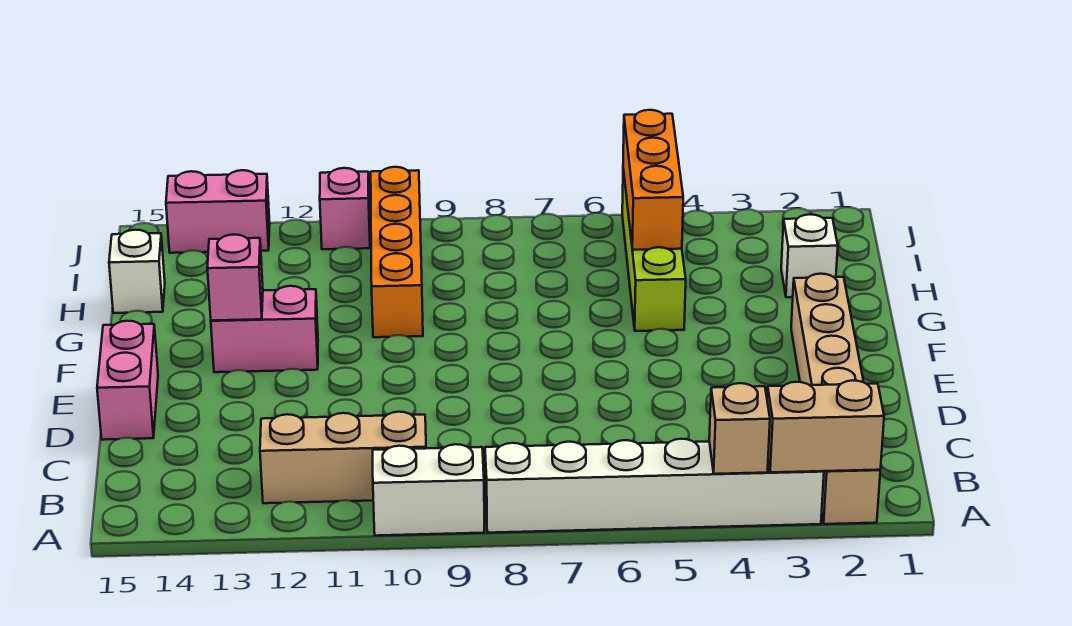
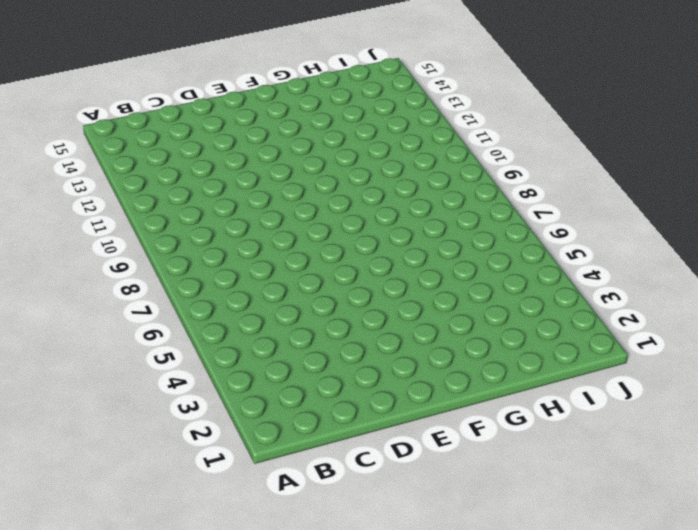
none -> tan brick A2:F2 level 1
none -> white brick A3:A8 level 1
none -> white brick A9:A10 level 1

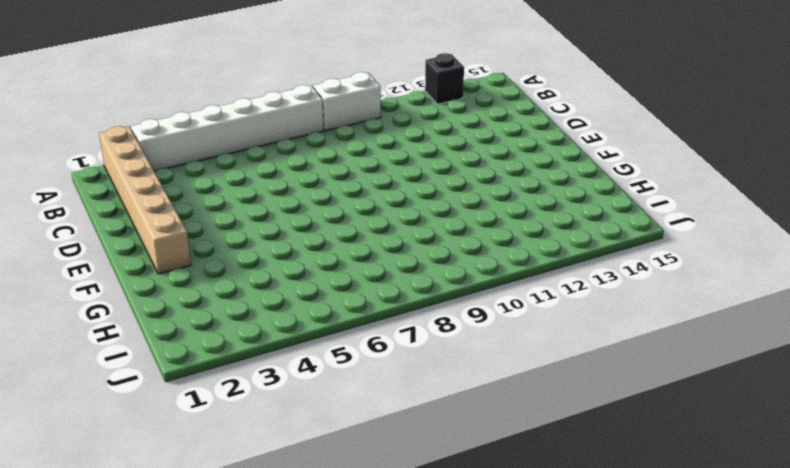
black brick A13 level 1 -> none
none -> tan brick B10:B12 level 1
none -> pink brick D15:E15 level 1
none -> pink brick F12:F13 level 1

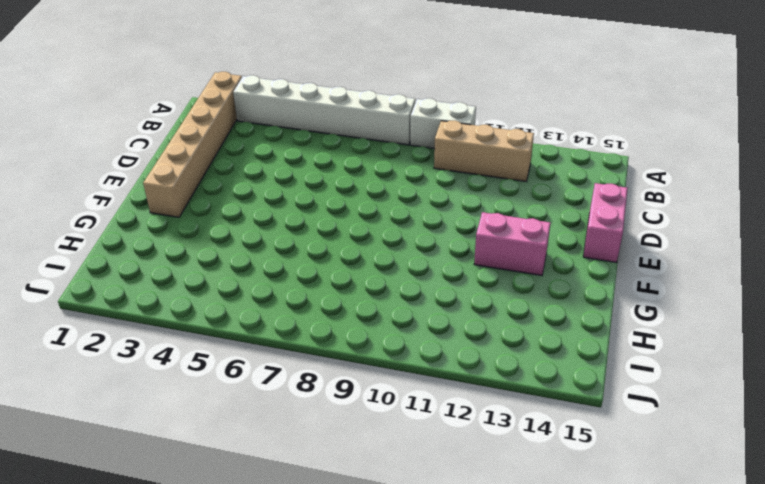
none -> lime brick G5:J5 level 1
none -> orange brick G10:J10 level 1
none -> white brick H2 level 1

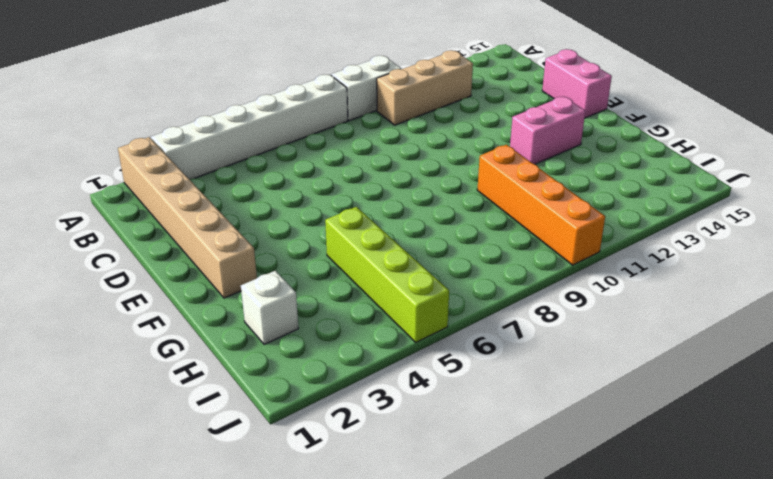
none -> white brick H15 level 1
none -> pink brick J11 level 1
none -> pink brick J13:J14 level 1

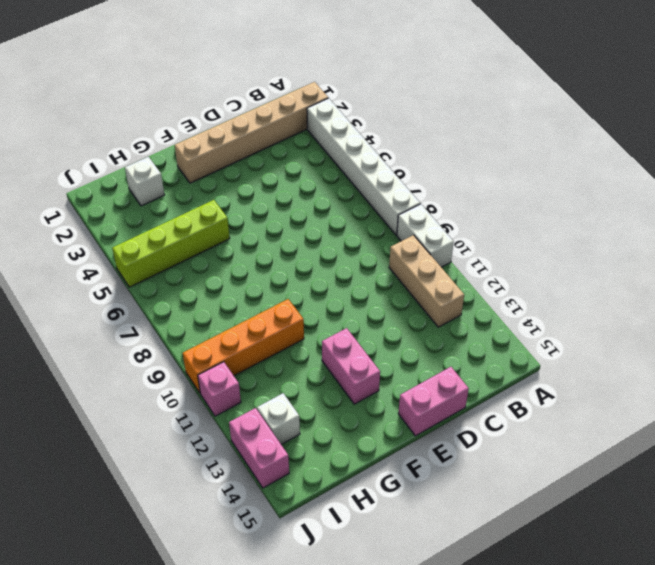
white brick I13 level 1 -> white brick H15 level 1
none -> tan brick A2:A3 level 2
none -> tan brick A4 level 2
none -> pink brick F13 level 2

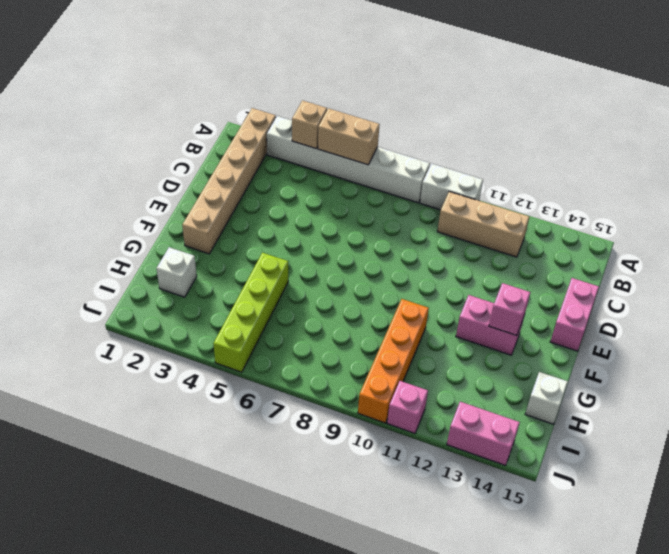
tan brick A5:A6 level 2 -> tan brick A2:A3 level 2
none -> orange brick H5:J5 level 2

